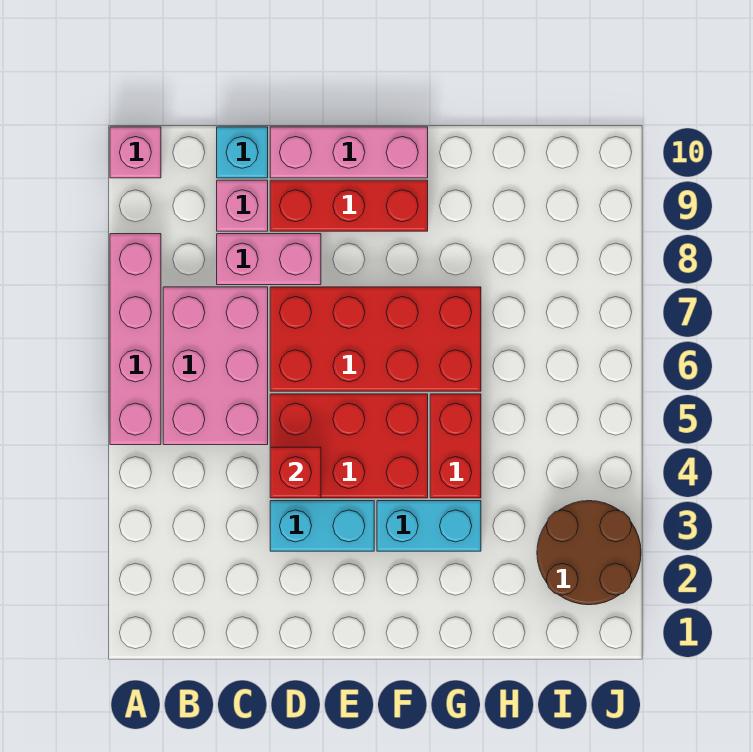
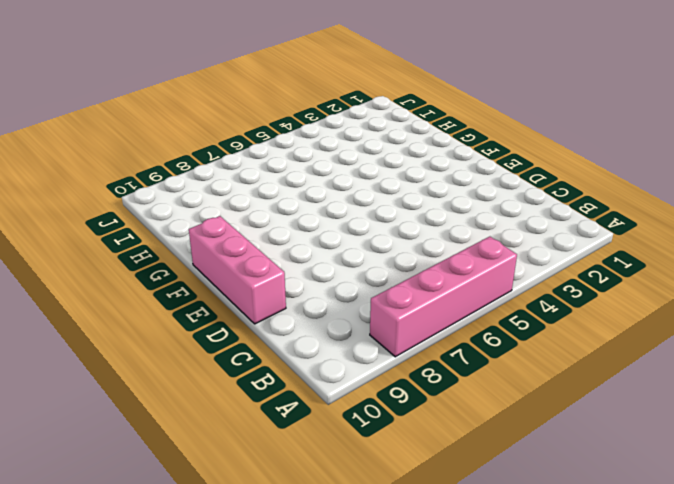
none -> pink brick A10 level 1
none -> pink brick B5:C7 level 1
none -> pink brick C8:D8 level 1

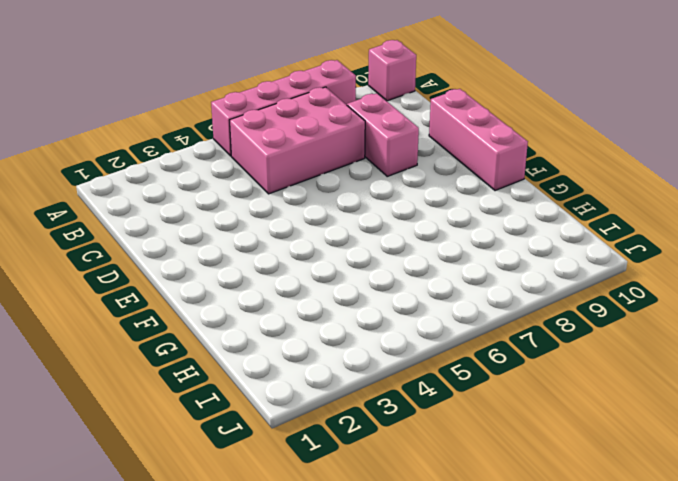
none -> pink brick C9 level 1
none -> cyan brick C10 level 1
none -> cyan brick D3:E3 level 1

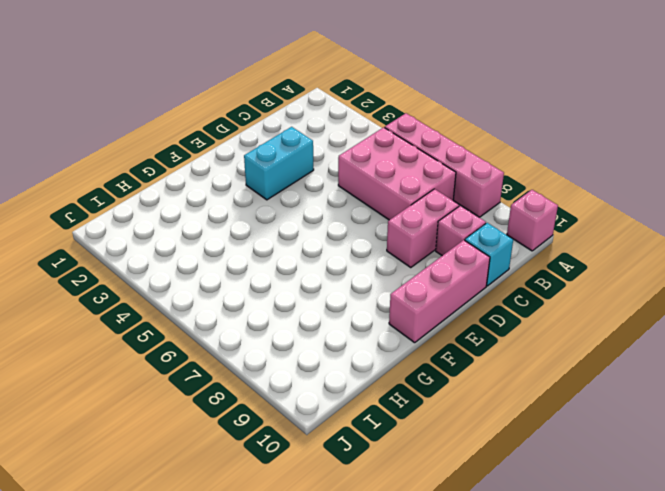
none -> red brick D4:F5 level 1
none -> red brick D6:G7 level 1
none -> red brick D9:F9 level 1

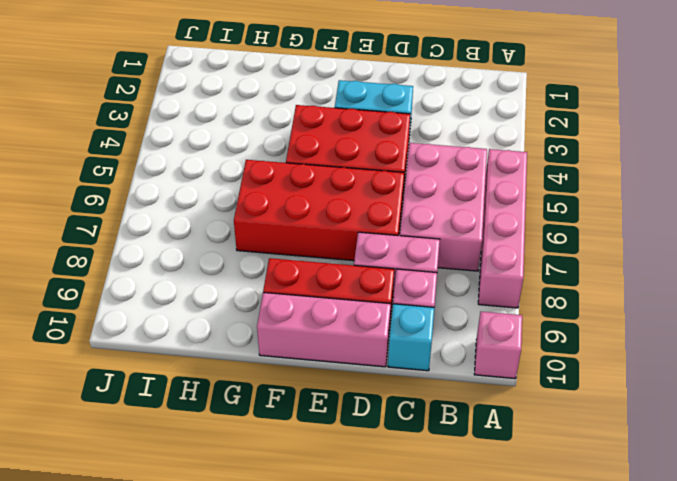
none -> cyan brick F3:G3 level 1
none -> red brick G4:G5 level 1
none -> brown round brick I2:J3 level 1

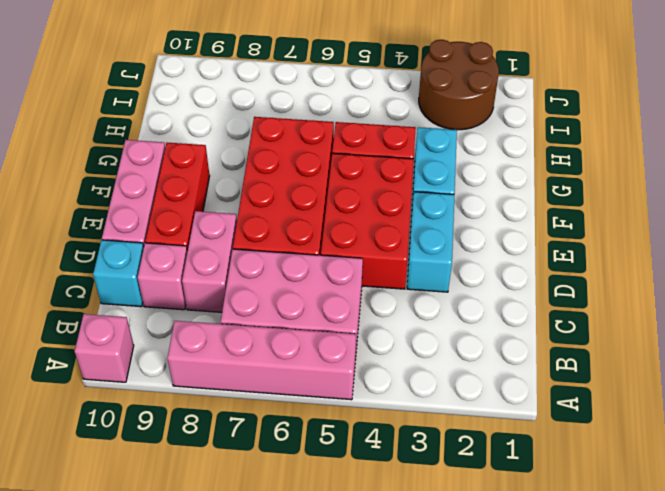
none -> red brick D4 level 2

